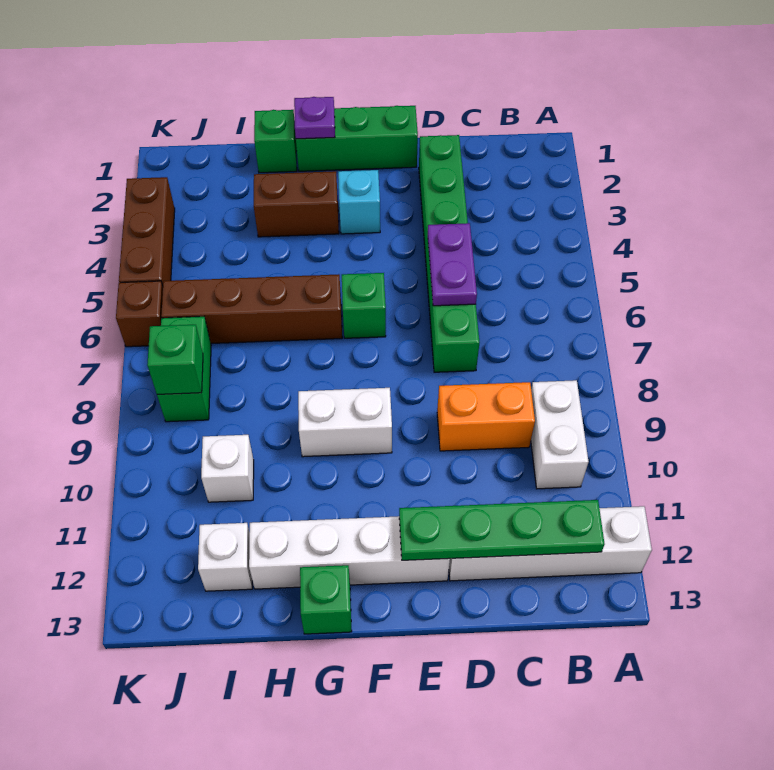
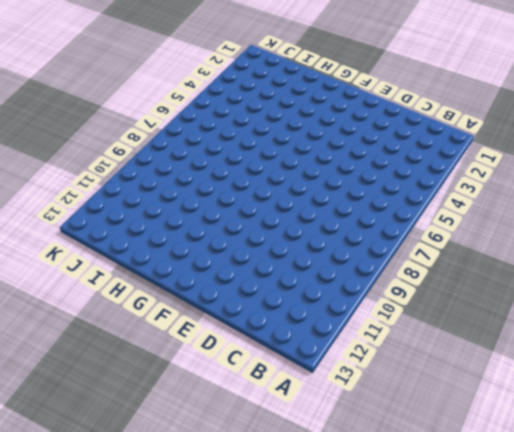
none -> white brick A12:D12 level 1
none -> white brick B9:B10 level 1
none -> orange brick C9:D9 level 1

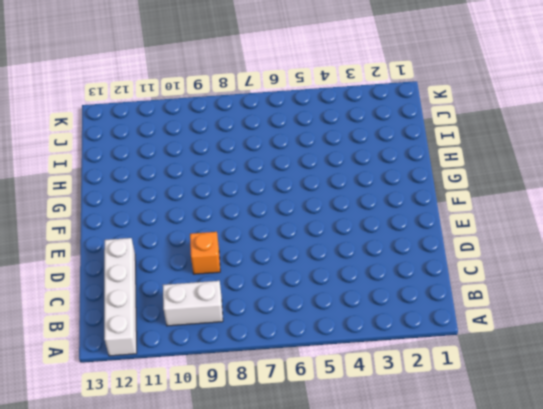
orange brick D9 level 1 -> orange brick C9:D9 level 1
none -> green brick D2:D7 level 1
none -> green brick E1:G1 level 1
none -> white brick E12:H12 level 1

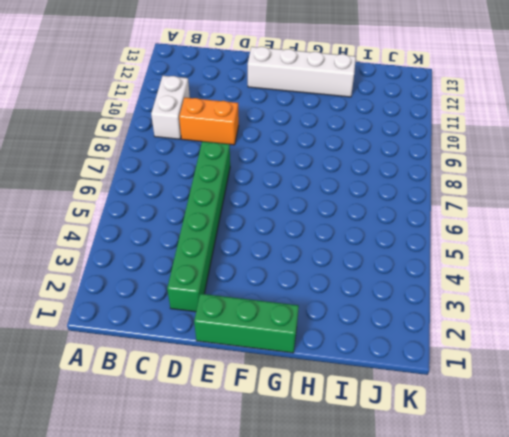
none -> white brick A12:D12 level 1
none -> cyan brick F3 level 1
none -> green brick F6 level 1

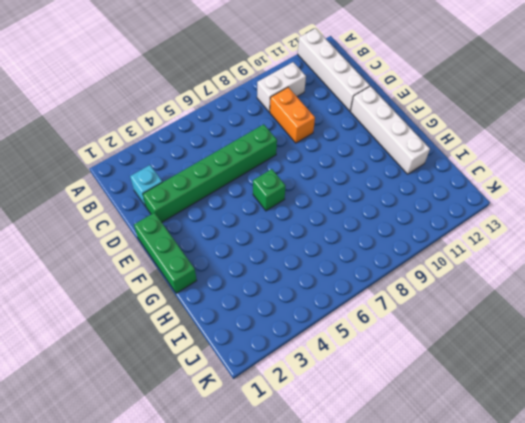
cyan brick C2 level 1 -> cyan brick F3 level 1
none -> white brick F9:G9 level 1
none -> brown brick G3:H3 level 1
none -> brown brick G6:J6 level 1

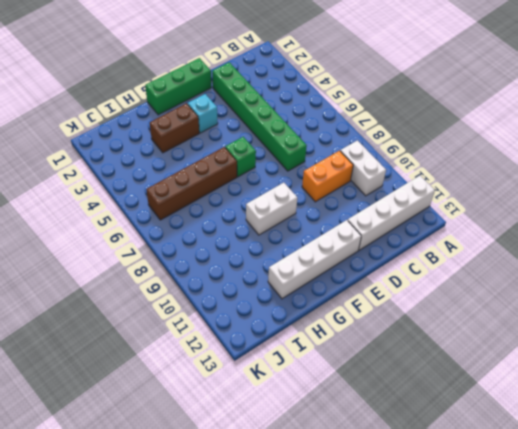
none -> green brick G13 level 1
none -> green brick H1 level 1
none -> white brick I10 level 1

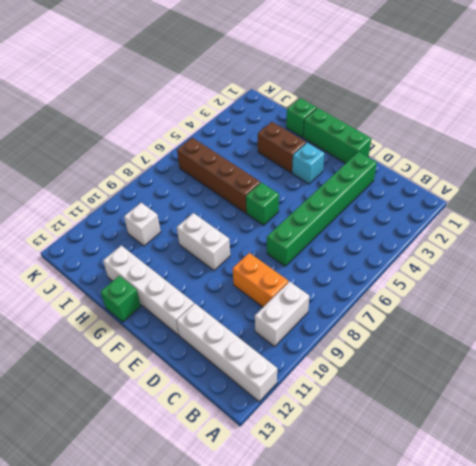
none -> white brick I12 level 1
none -> green brick J7:J8 level 1
none -> brown brick K3:K5 level 1

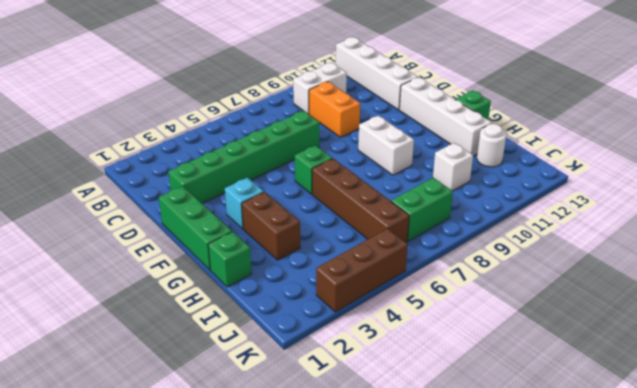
white round brick I12 level 1 -> white brick I12 level 1
none -> brown brick K6 level 1
none -> green plate B12:E12 level 2
none -> purple plate D5:D6 level 2

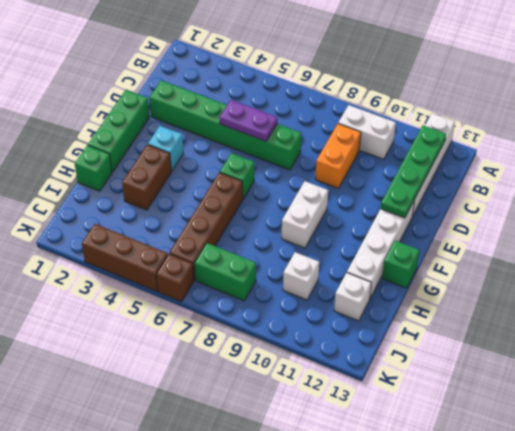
none -> purple plate G1 level 2
none -> green brick J8 level 2

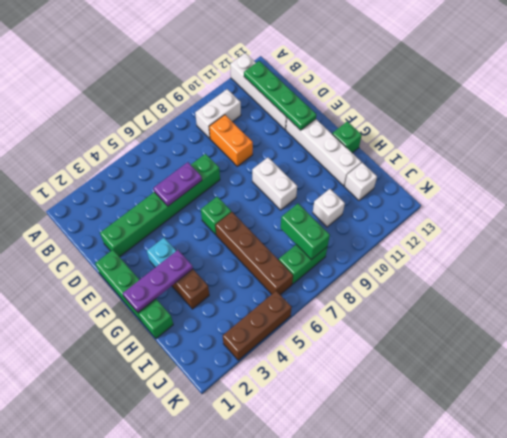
purple plate G1:G3 level 2 -> purple plate G1 level 2
green brick I8:J8 level 2 -> green brick J8 level 2
none -> brown brick K6 level 1

